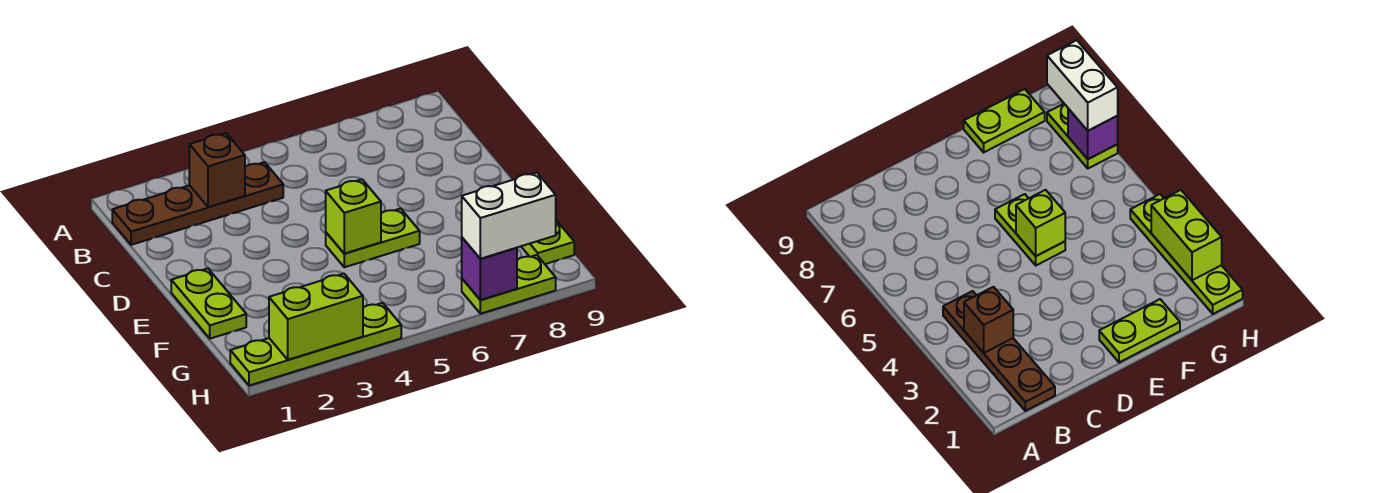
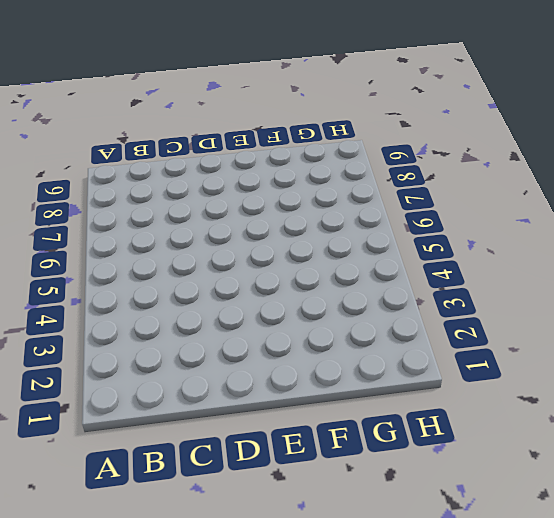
none -> brown plate B1:B4 level 1
none -> lime plate E1:F1 level 1

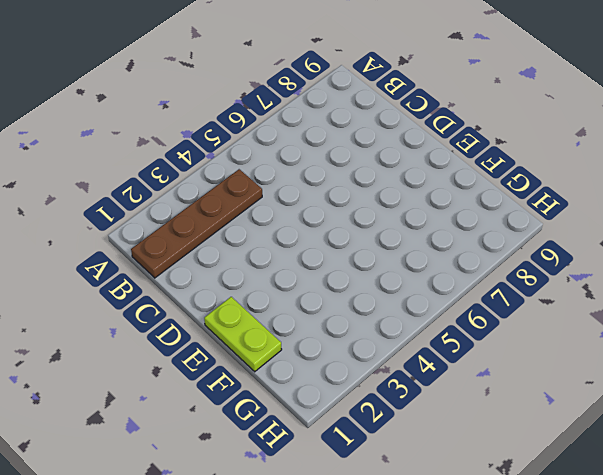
none -> lime plate E5:E6 level 1
none -> lime plate F9:G9 level 1

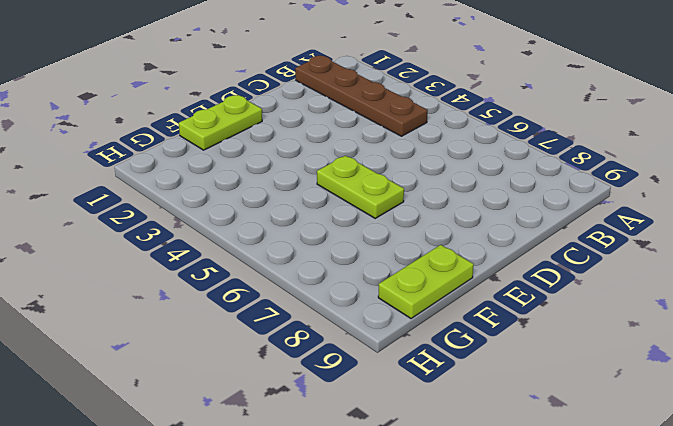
none -> lime plate H1:H4 level 1
none -> lime plate H7:H8 level 1

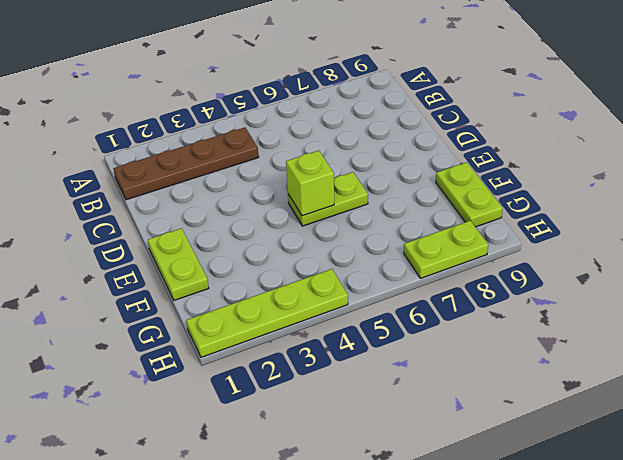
none -> brown brick B3 level 2
none -> lime brick H2:H3 level 2

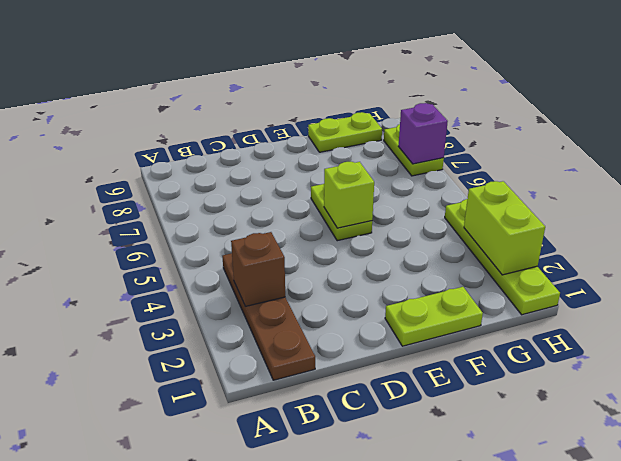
none -> white brick H7:H8 level 3

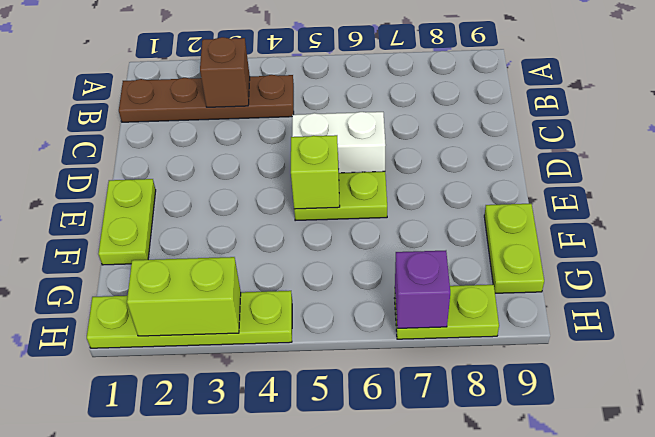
white brick D5:D6 level 1 -> white brick H7:H8 level 3

